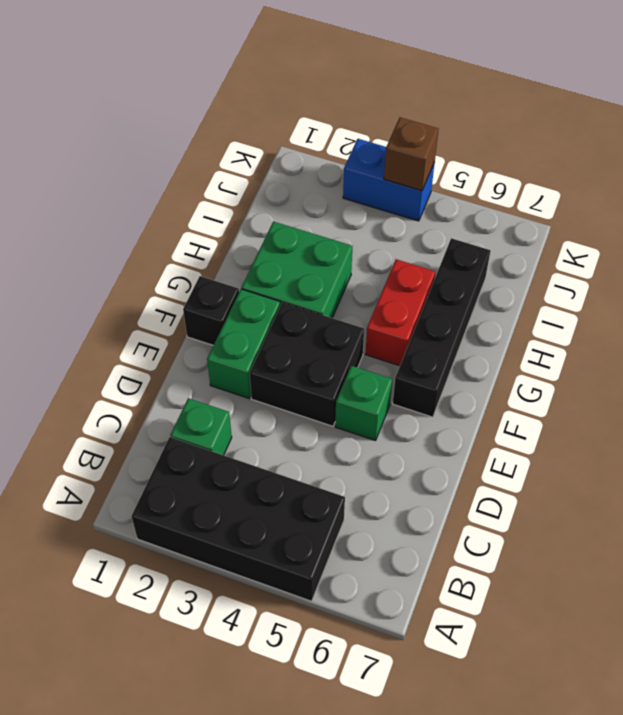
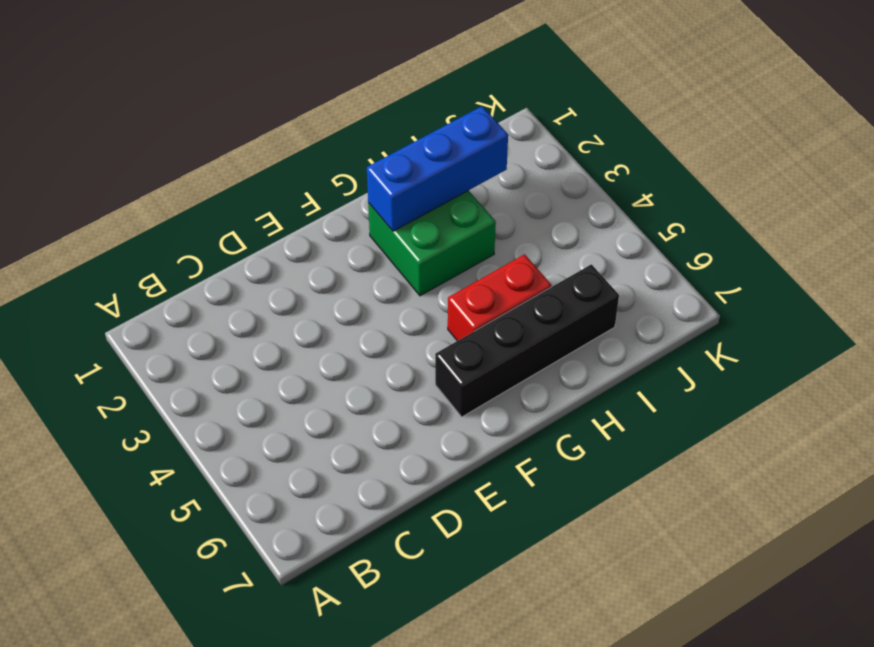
blue brick G2:I2 level 2 -> none
none -> black brick A2:B5 level 1
none -> green brick C2 level 1

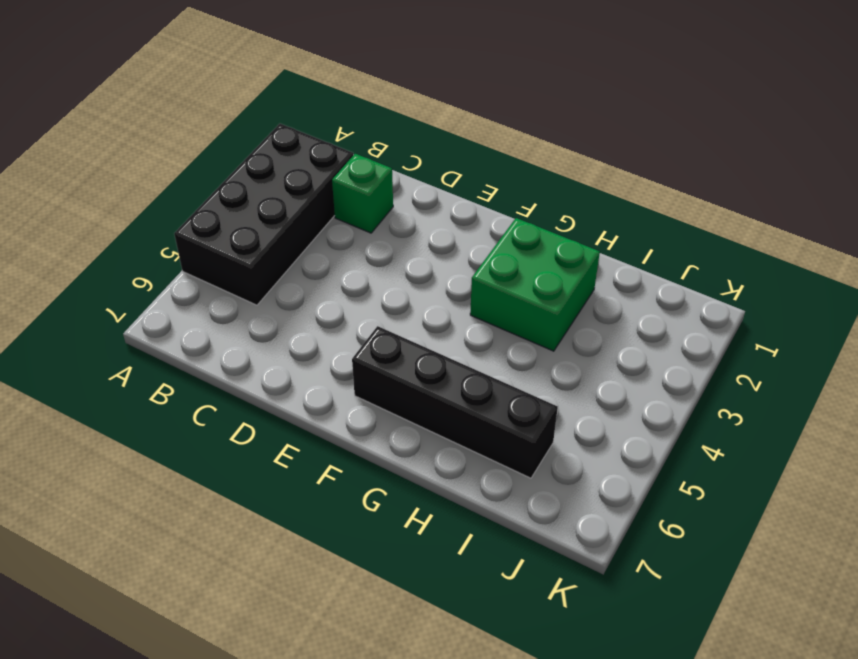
none -> green brick E2:F2 level 1
none -> black brick E3:F4 level 1

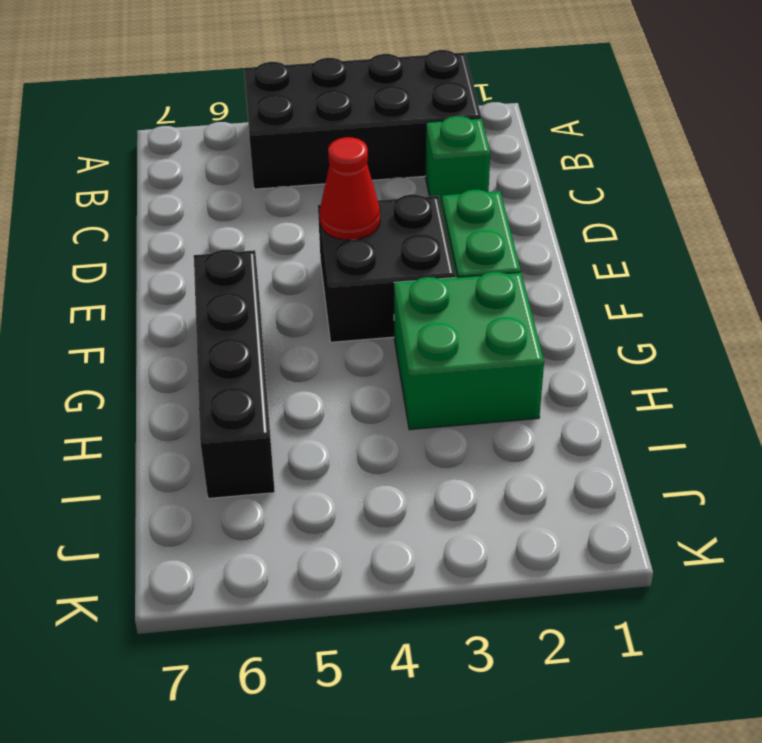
red cone E4 level 2 -> none
none -> green brick E5 level 1
none -> black brick F1 level 1

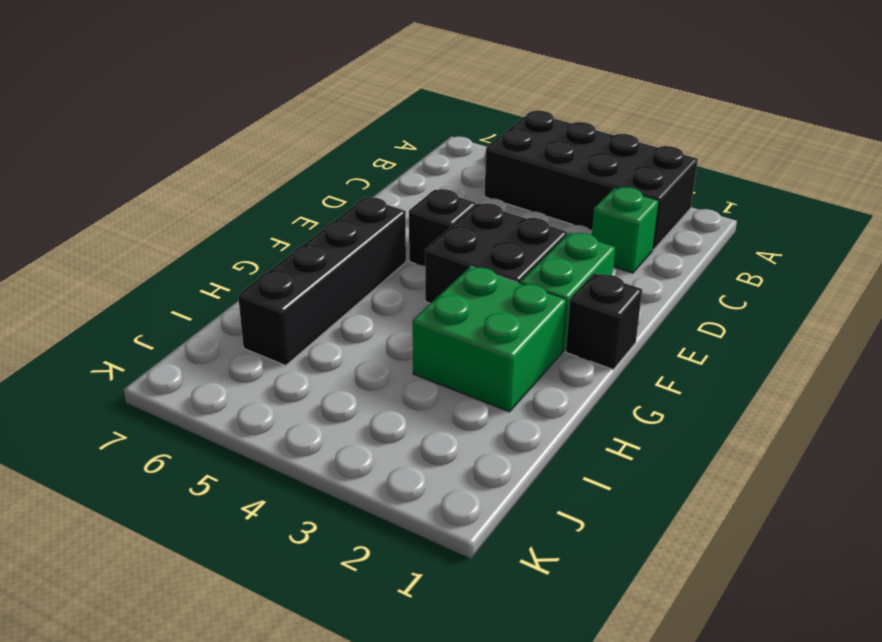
black brick E5 level 1 -> green brick E5 level 1
none -> red brick G5:H5 level 1
none -> blue brick K3:K4 level 1

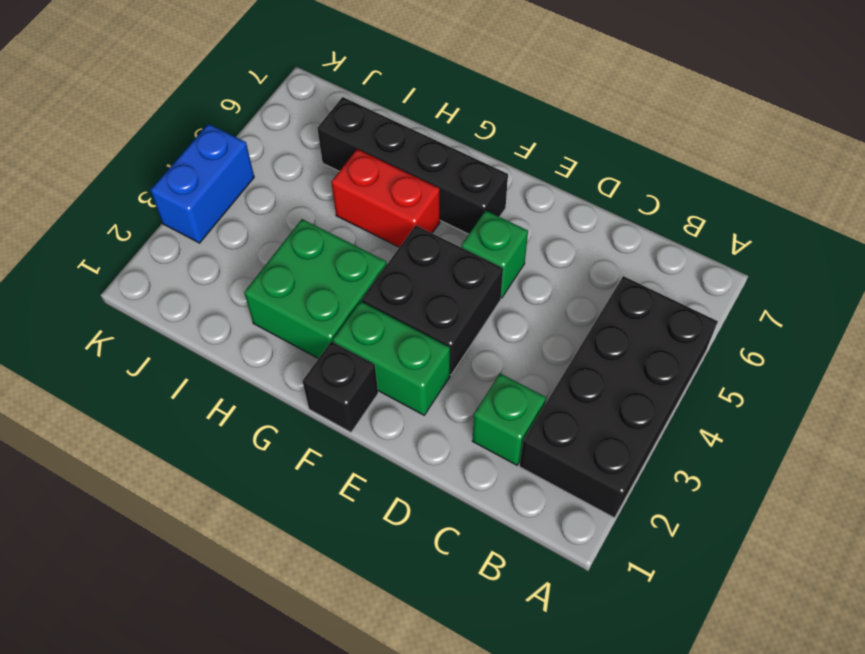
none -> brown brick K4 level 2

